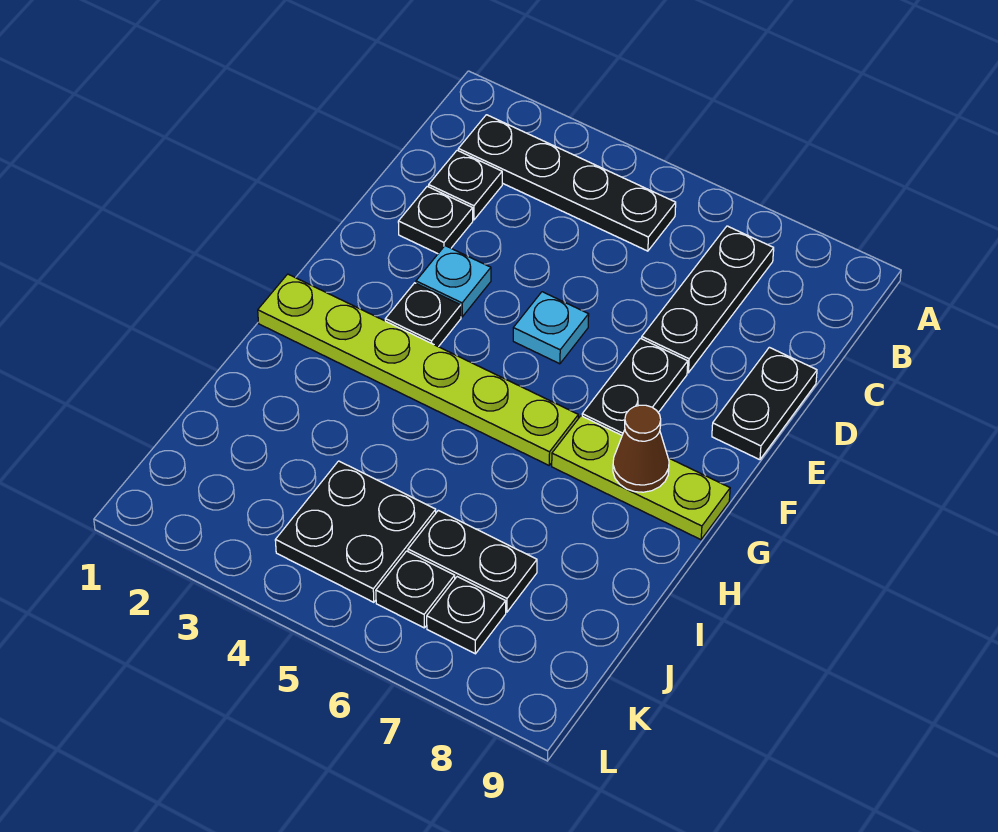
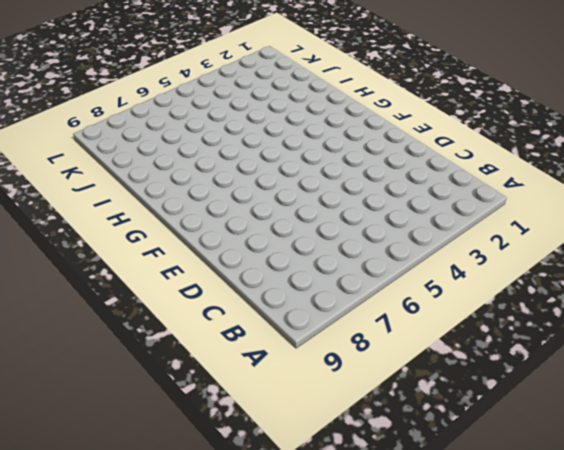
none -> black plate B2:B5 level 1
none -> black plate B7:D7 level 1
none -> black plate C2 level 1

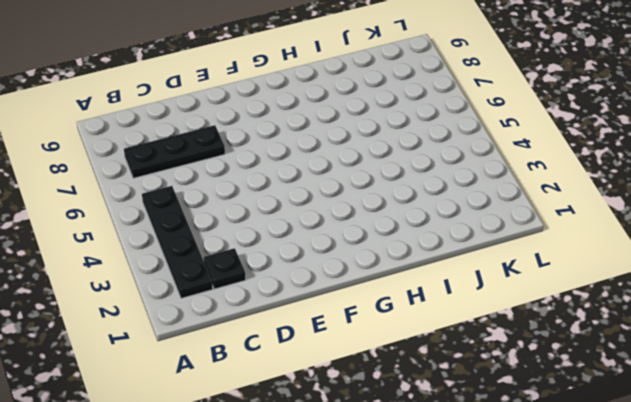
none -> black plate D2 level 1
none -> black plate D9:E9 level 1
none -> cyan plate E3 level 1

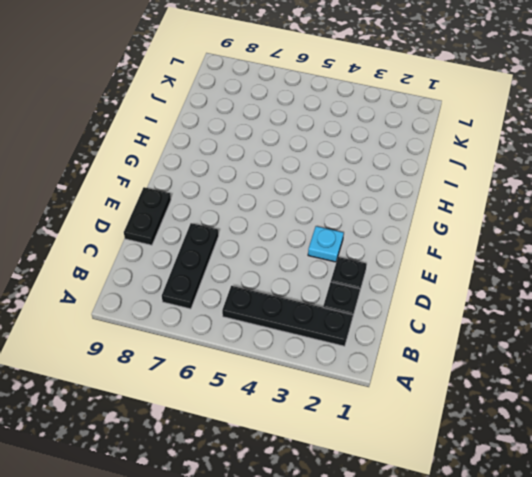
none -> cyan plate E5 level 1
none -> black plate E7:F7 level 1
none -> black plate F3 level 1

